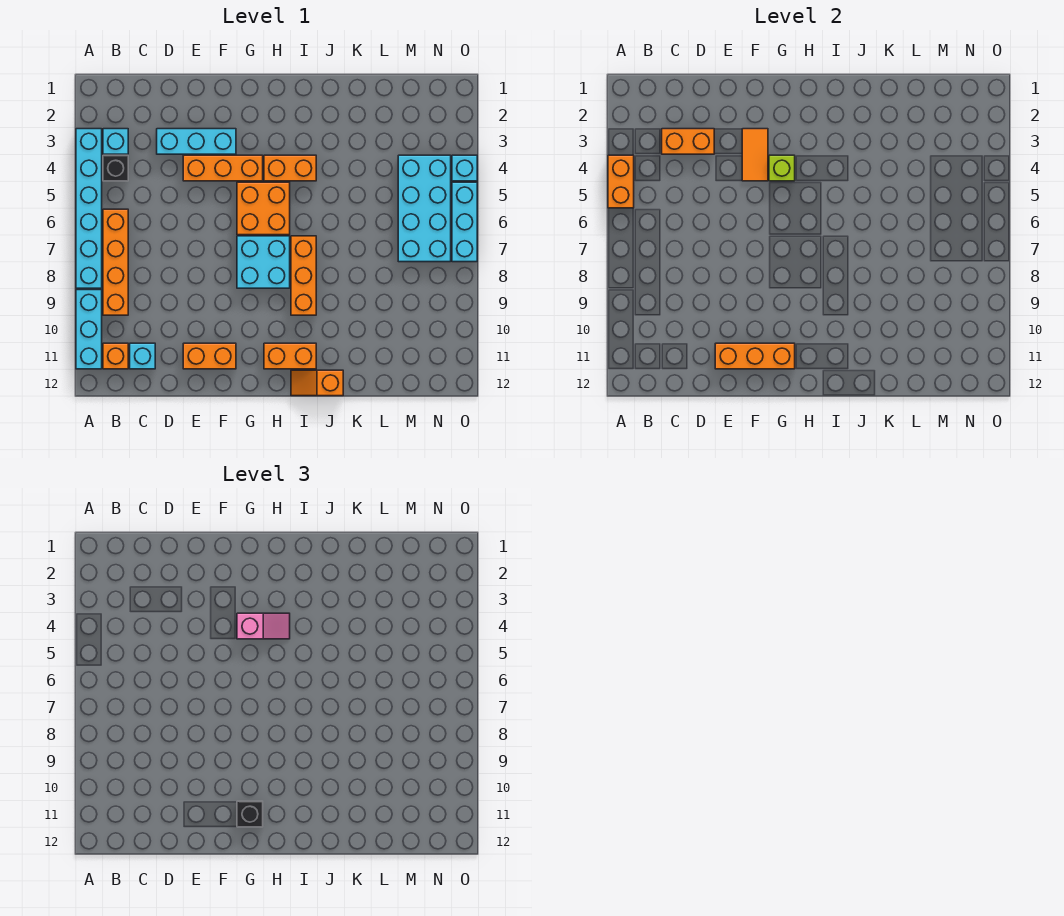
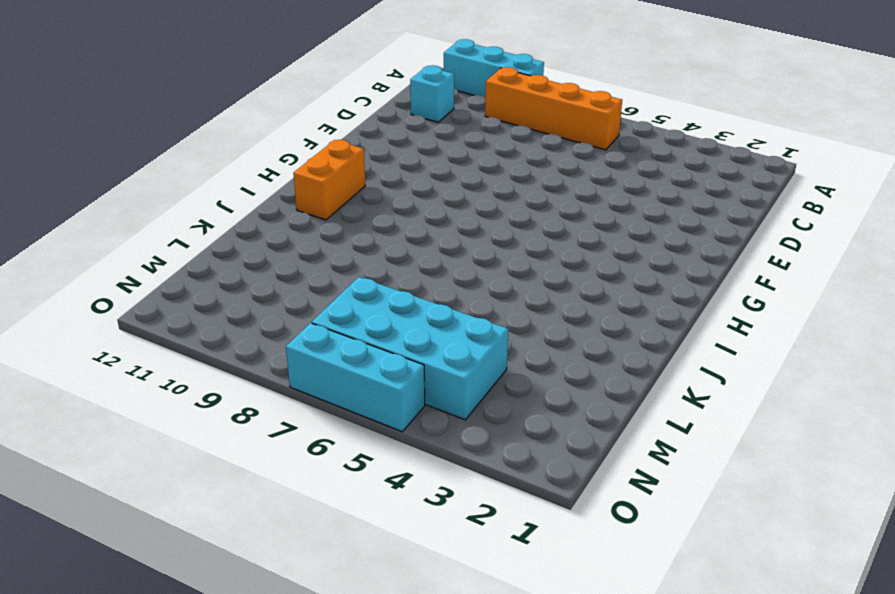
none -> cyan brick A3:A8 level 1
none -> cyan brick B3 level 1
none -> black brick B4 level 1

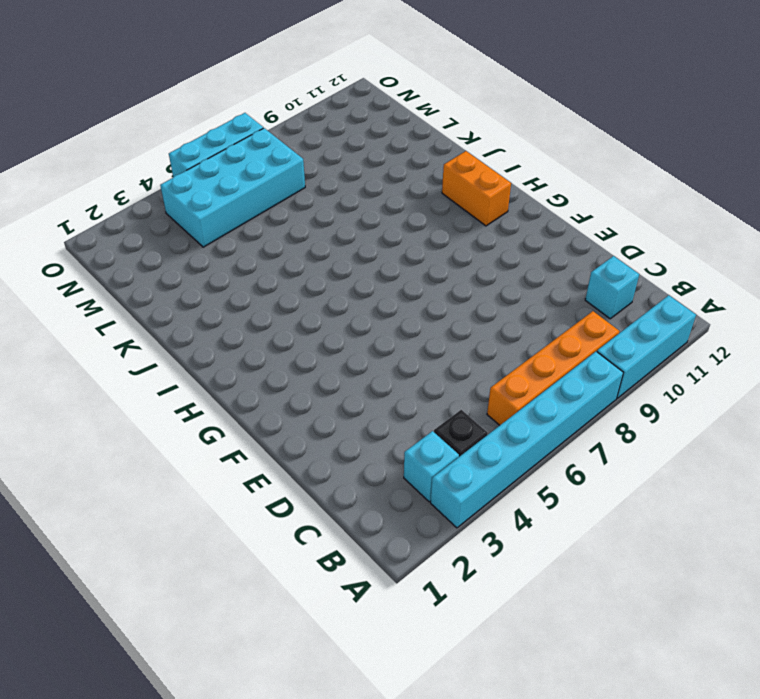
none -> orange brick B11 level 1
none -> cyan brick D3:F3 level 1
none -> orange brick E4:G4 level 1

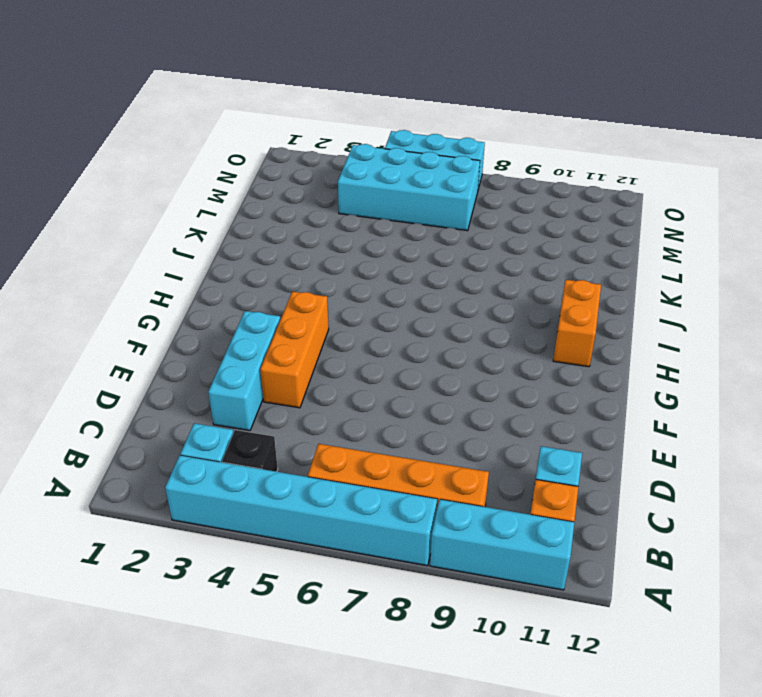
none -> orange brick E11:F11 level 1
none -> orange brick G5:H6 level 1
none -> cyan brick G7:H8 level 1

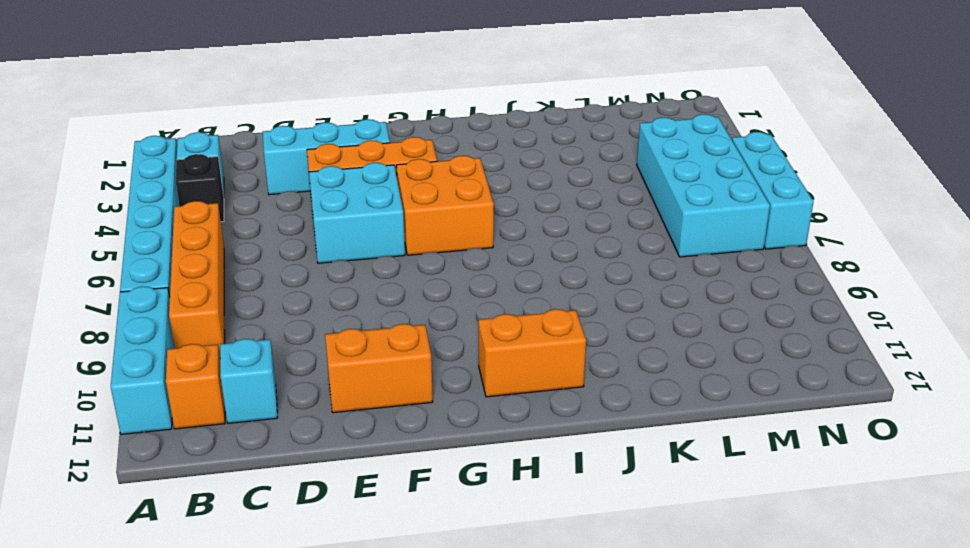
cyan brick E5:F6 level 1 -> cyan brick G7:H8 level 1
none -> orange brick H4:I4 level 1
none -> orange brick I7:I9 level 1
none -> orange slope I12:J12 level 1 top J

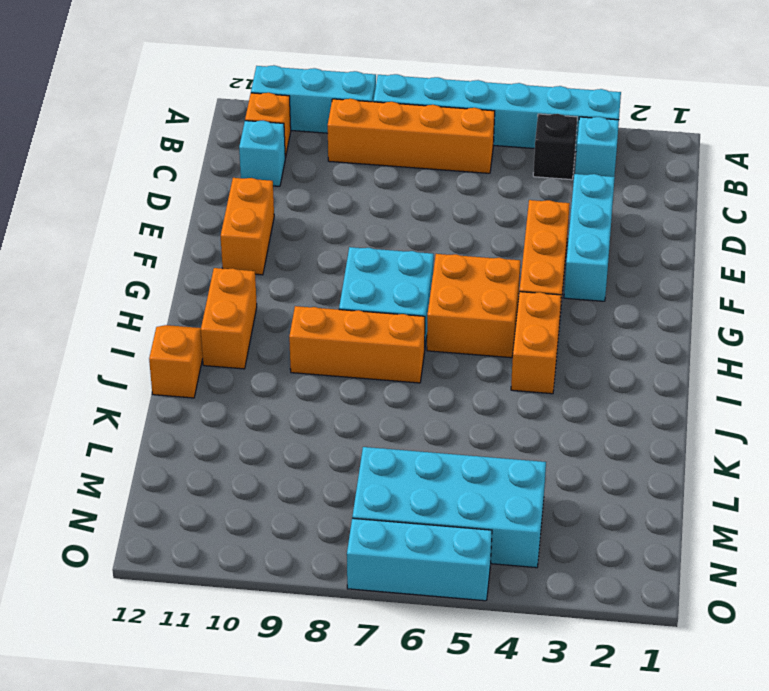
none -> cyan brick O4 level 1
none -> orange brick A4:A5 level 2
none -> orange brick C3:D3 level 2

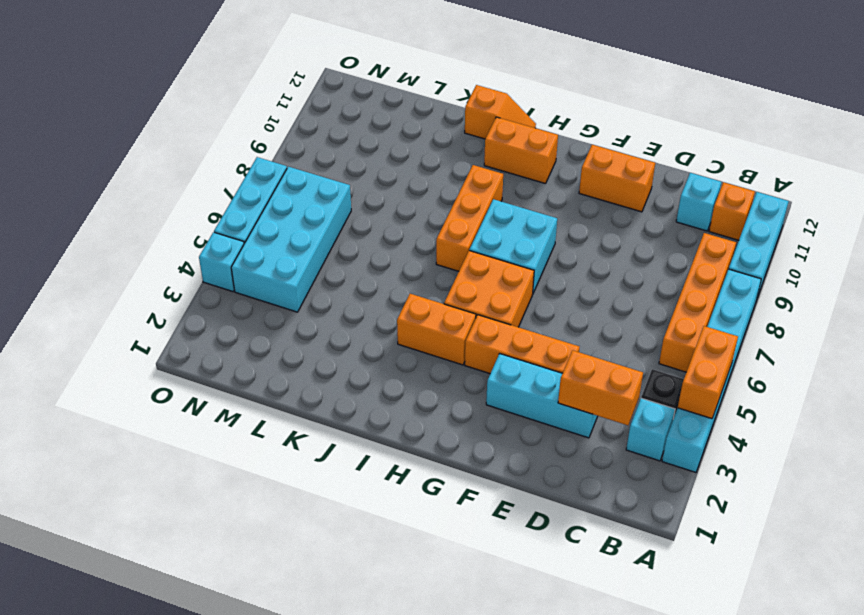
none -> orange brick E11:G11 level 2
none -> orange tile F3:F4 level 2
none -> lime brick G4 level 2

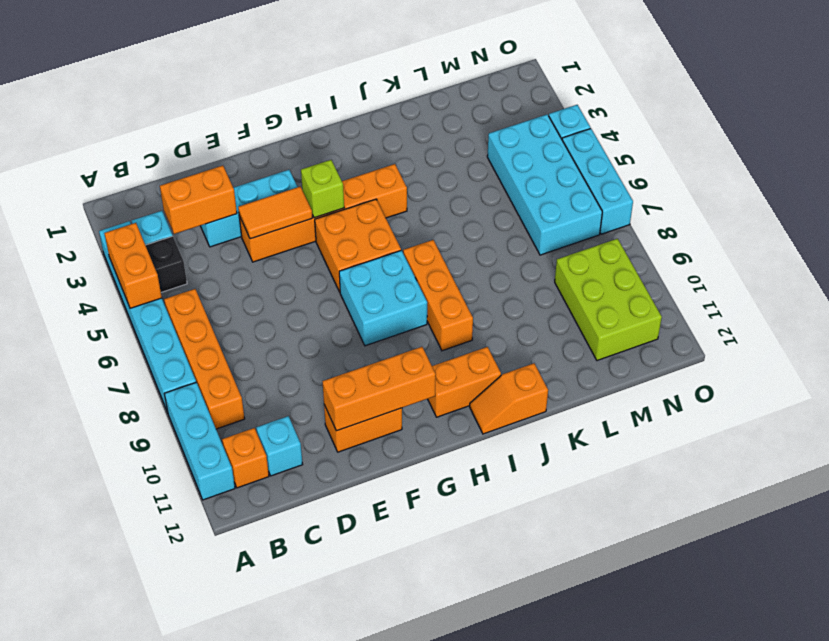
orange tile E4:F4 level 2 -> orange tile F3:F4 level 2
lime brick M9:N11 level 1 -> none
none -> pink slope G4:H4 level 3 top G
none -> black brick G11 level 3

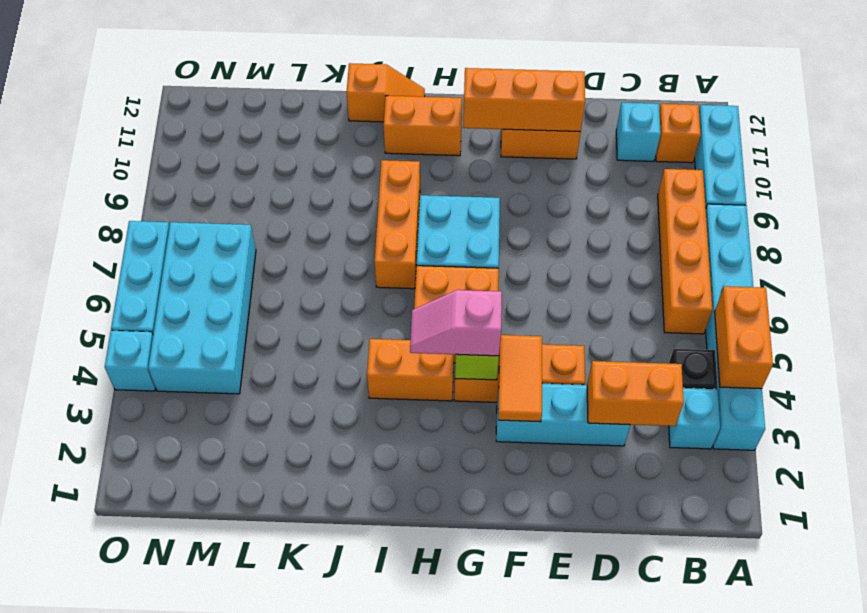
none -> black brick G11 level 3

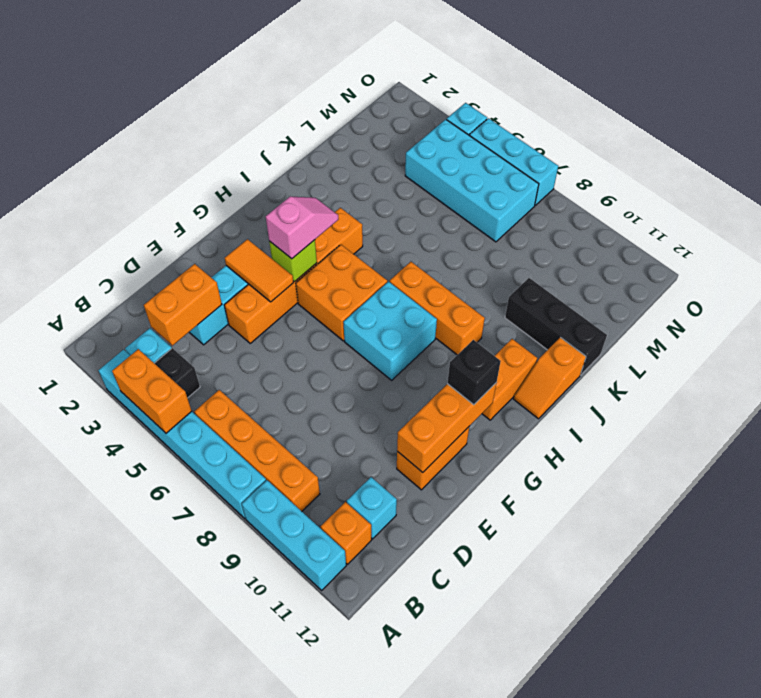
black brick K10:K12 level 1 -> none

